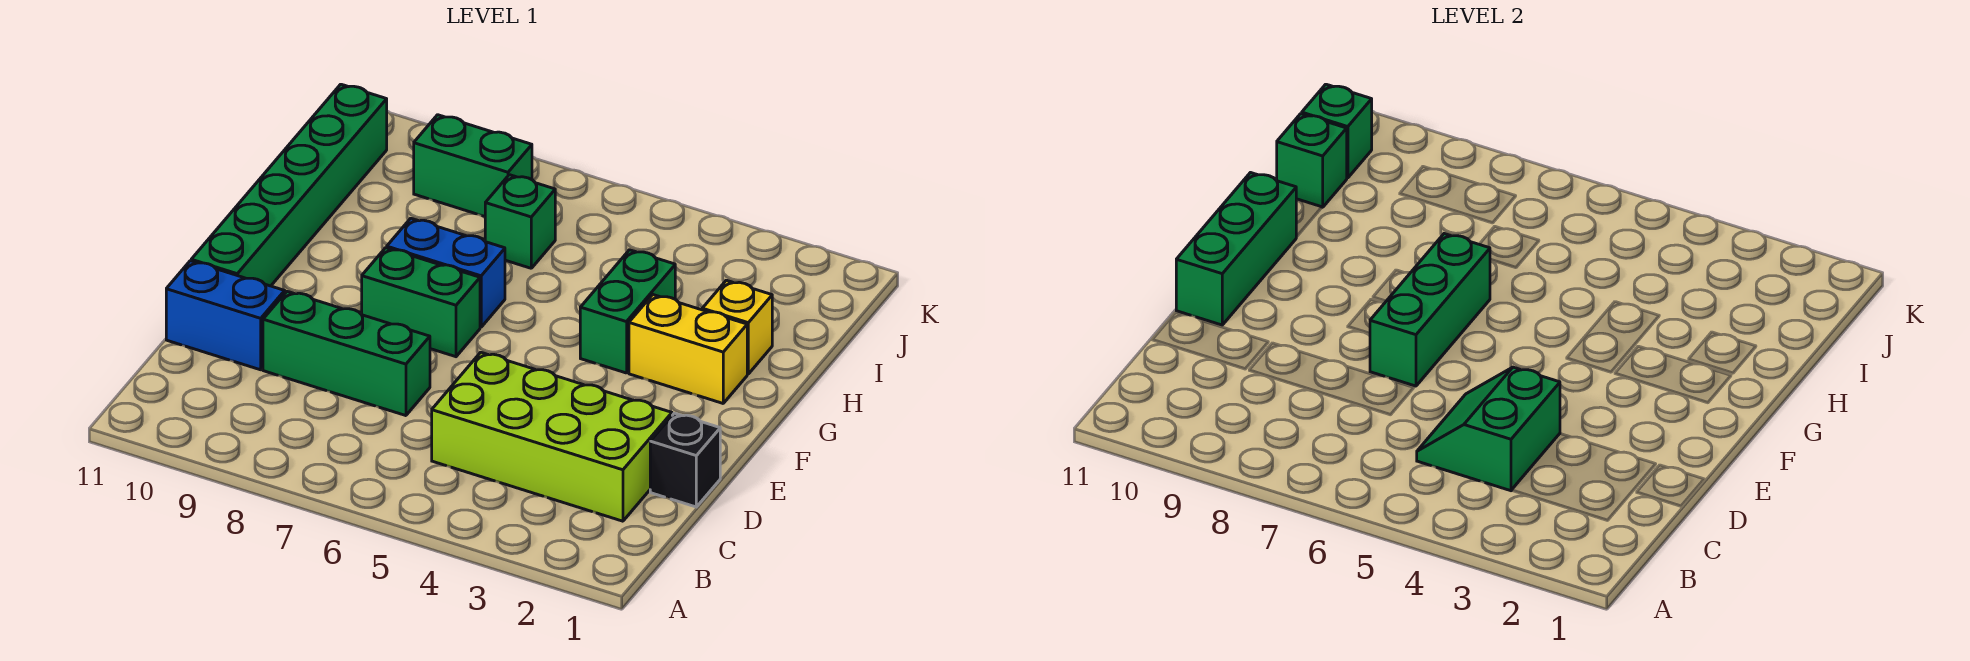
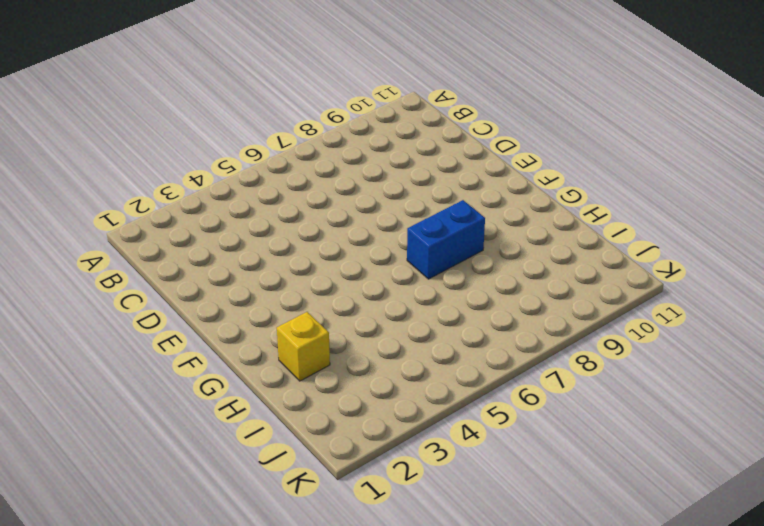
none -> lime brick C2:D5 level 1
none -> black brick D1 level 1
none -> green brick D7:D9 level 1

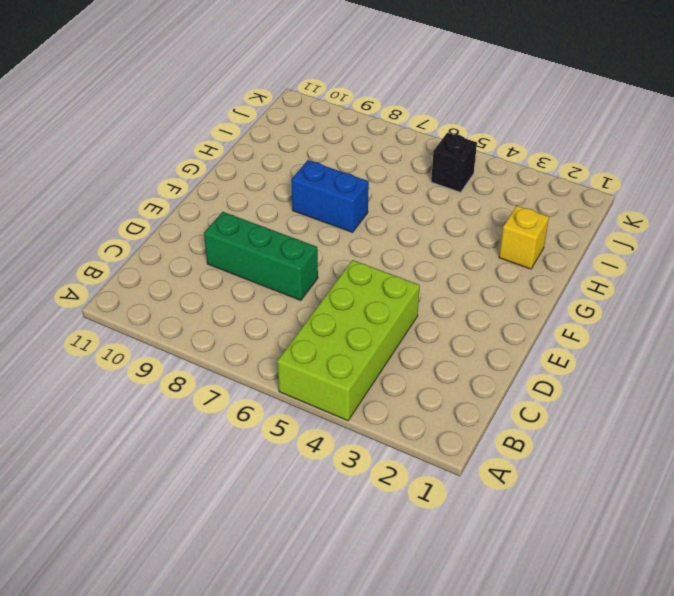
lime brick A4:D5 level 1 -> lime brick C2:D5 level 1
black brick J5 level 1 -> black brick D1 level 1
none -> blue brick D10:D11 level 1
none -> green brick E11:J11 level 1
none -> green brick F7:F8 level 1

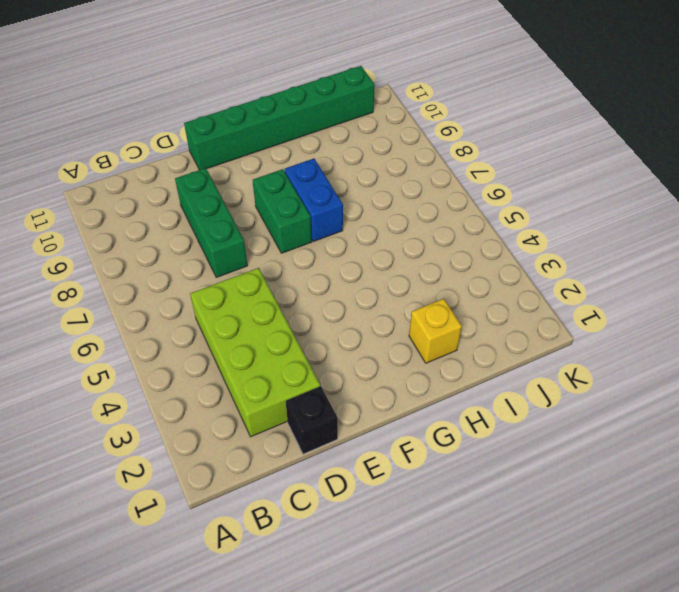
none -> blue brick D10:D11 level 1
none -> yellow brick G2:G3 level 1
none -> green brick G4:H4 level 1

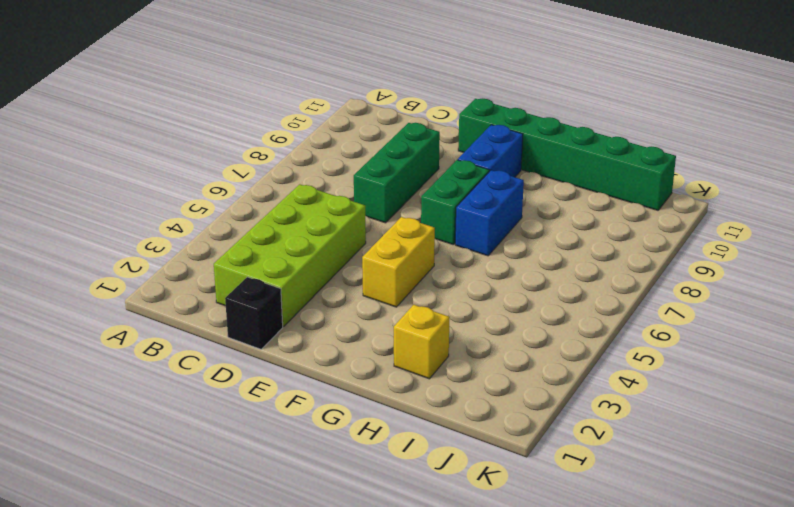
yellow brick F4:F5 level 1 -> yellow brick G2:G3 level 1
blue brick F9:F10 level 1 -> blue brick D10:D11 level 1
none -> green brick G4:H4 level 1
none -> green brick I7 level 1
none -> green brick J8:J9 level 1

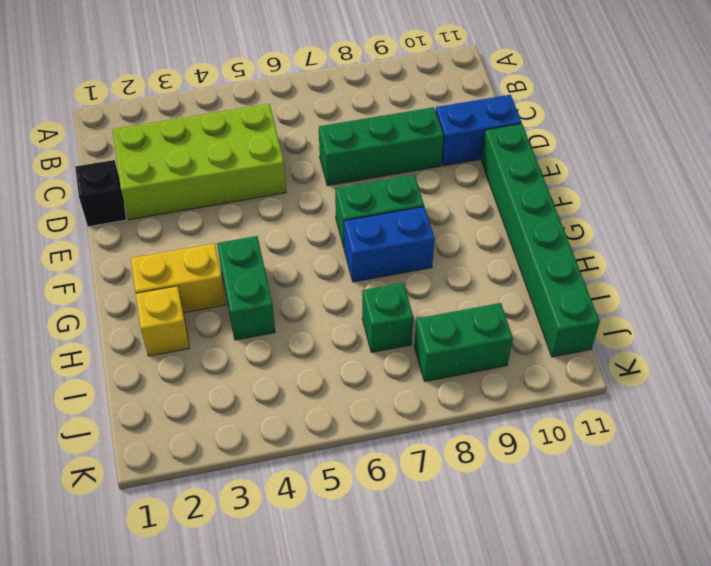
none -> green slope C4:D5 level 2 top 4
none -> green brick E7:G7 level 2
none -> green brick E11:G11 level 2

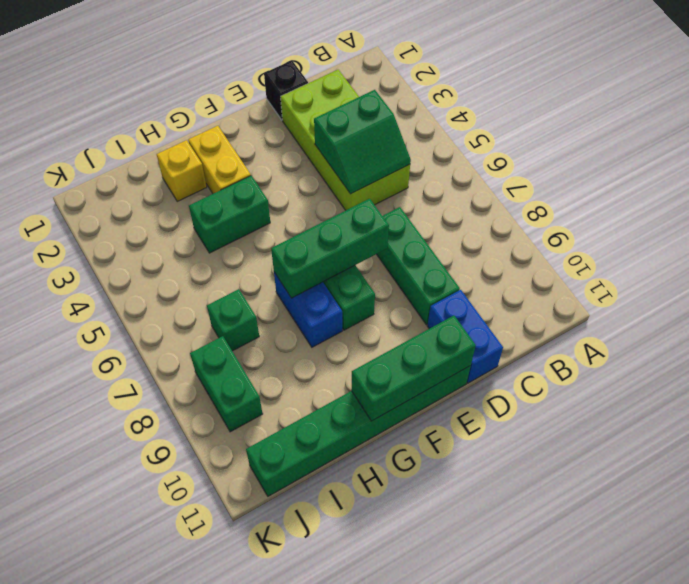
none -> green brick I11 level 2
none -> green brick J11 level 2

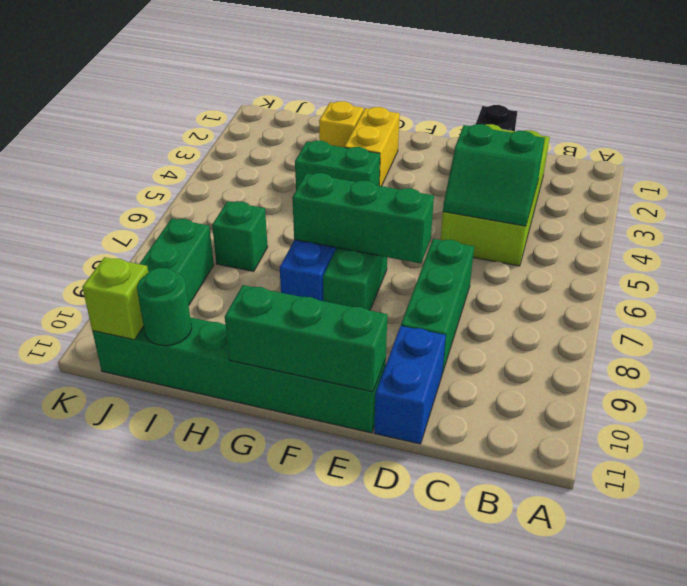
green round brick I11 level 2 -> green brick I11 level 2
lime brick J11 level 2 -> green brick J11 level 2

